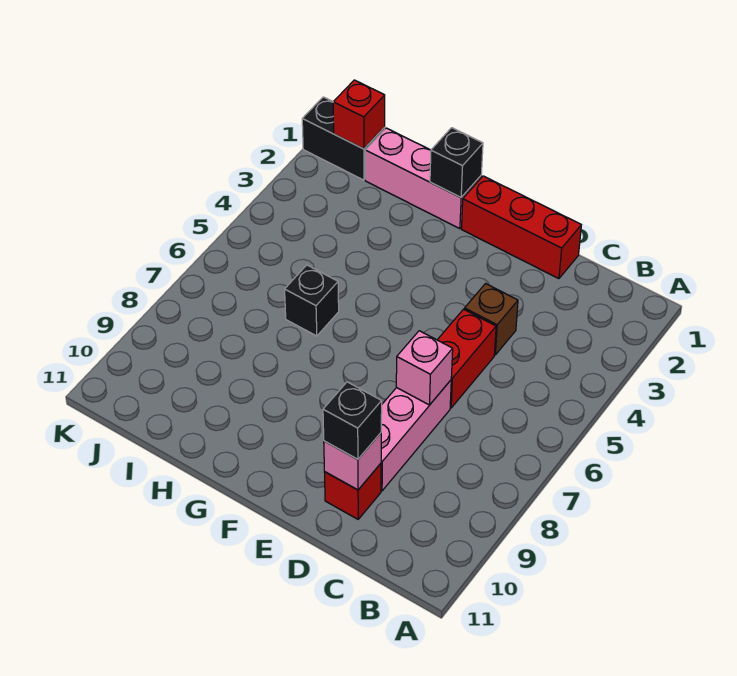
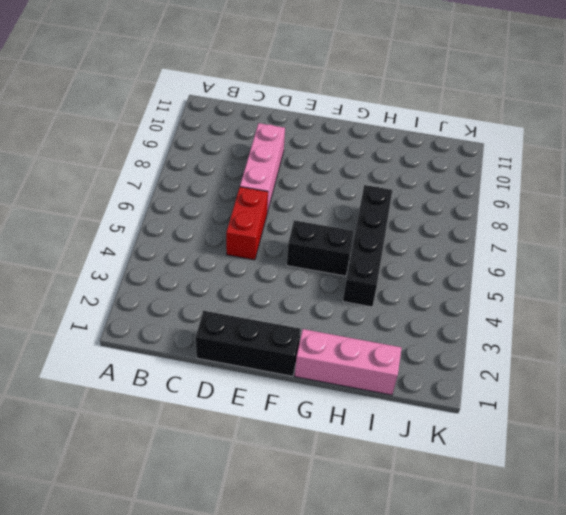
black brick D1:F1 level 1 -> red brick D1:F1 level 1
black brick F5:G5 level 1 -> black brick J1:K1 level 1
black brick H4:H7 level 1 -> black brick H6 level 1
none -> brown brick D4 level 1
none -> red brick D10 level 1
none -> pink brick D7 level 2

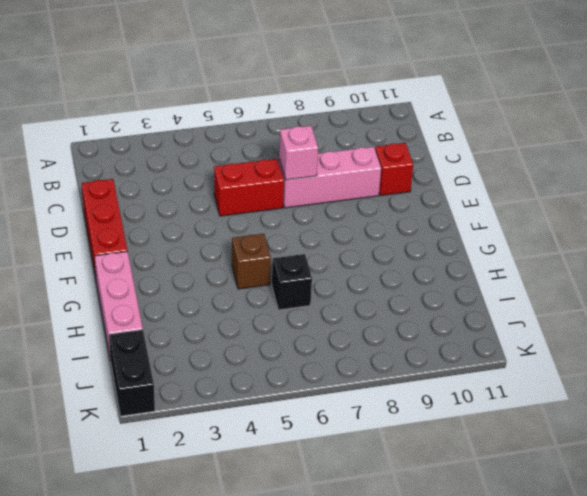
brown brick G5 level 1 -> brown brick D4 level 1
none -> pink brick D10 level 2
none -> black brick G1 level 2
none -> red brick J1 level 2

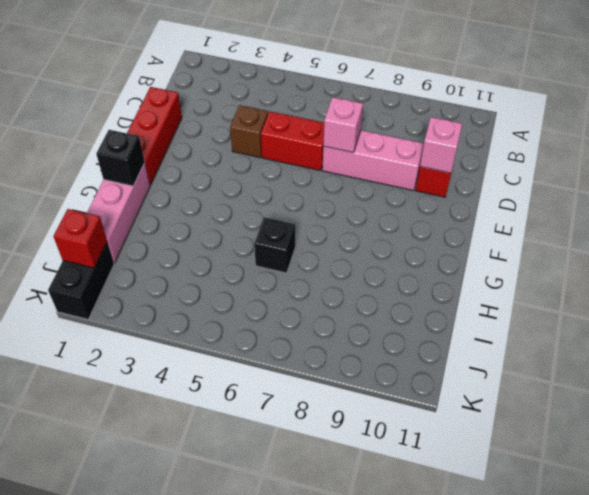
none -> black brick D10 level 3

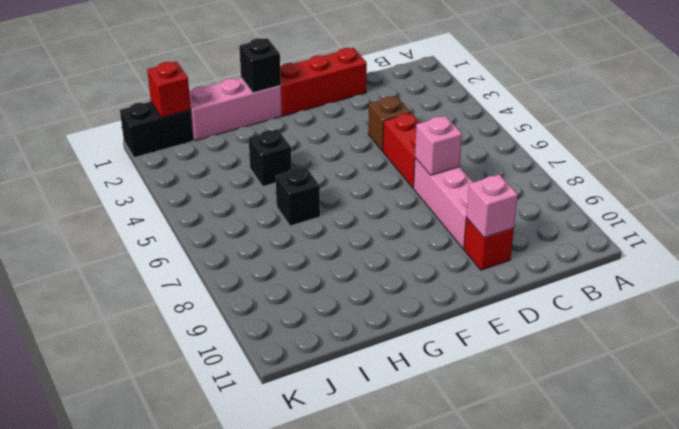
black brick H4 level 1 -> black brick D10 level 3

